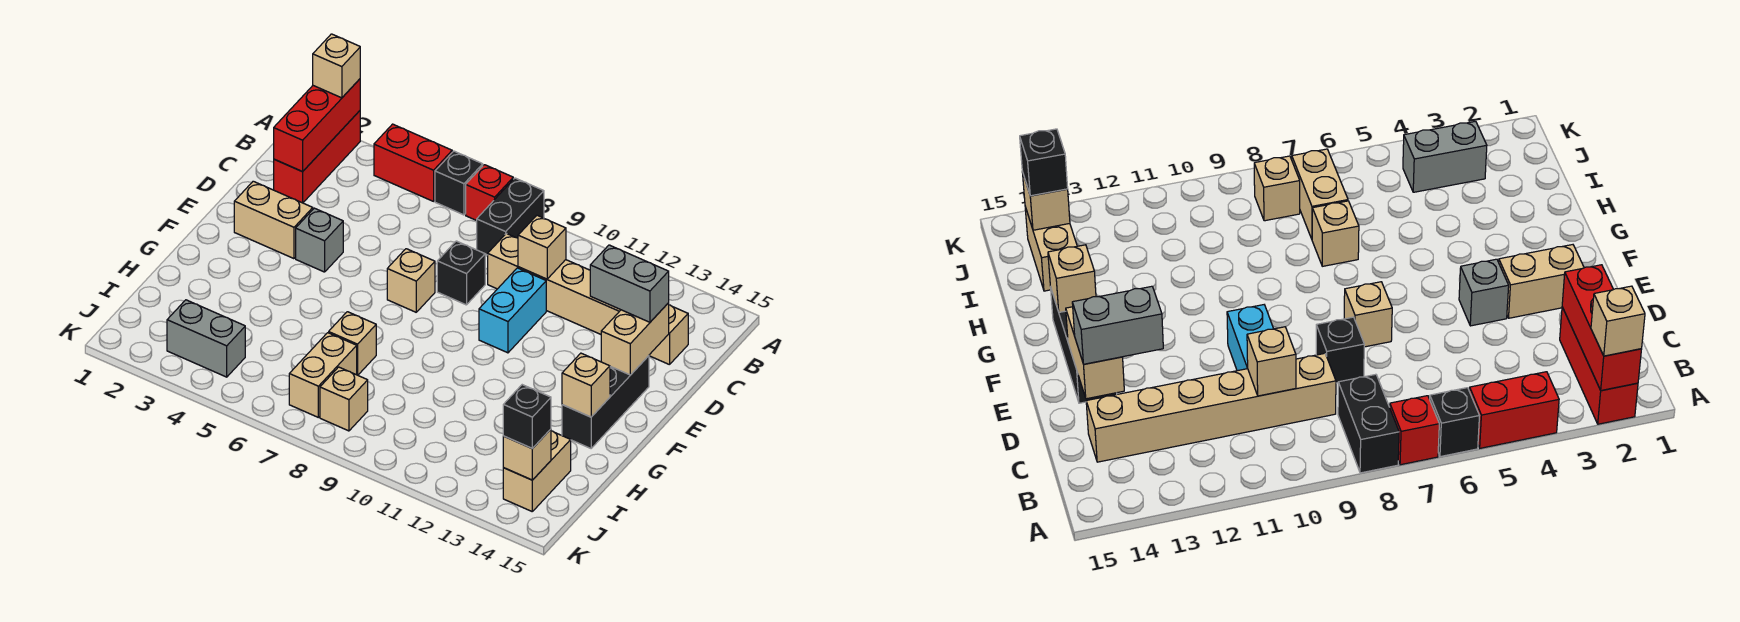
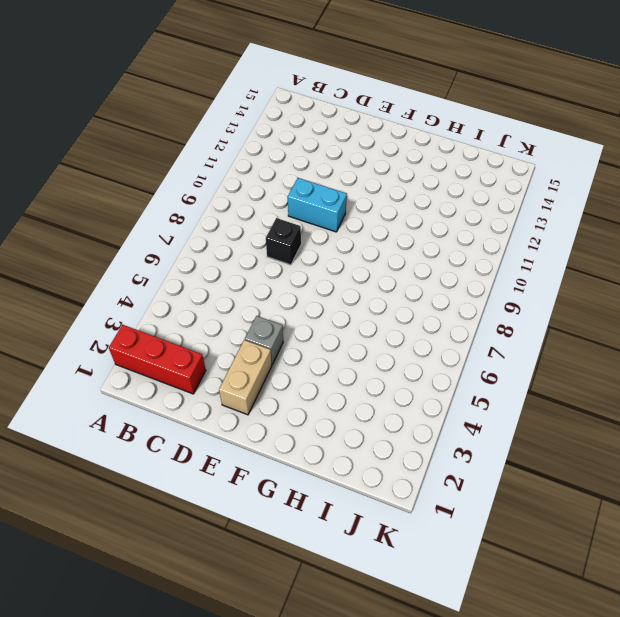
none -> red brick A4:A5 level 1
none -> black brick A6 level 1
none -> red brick A7 level 1

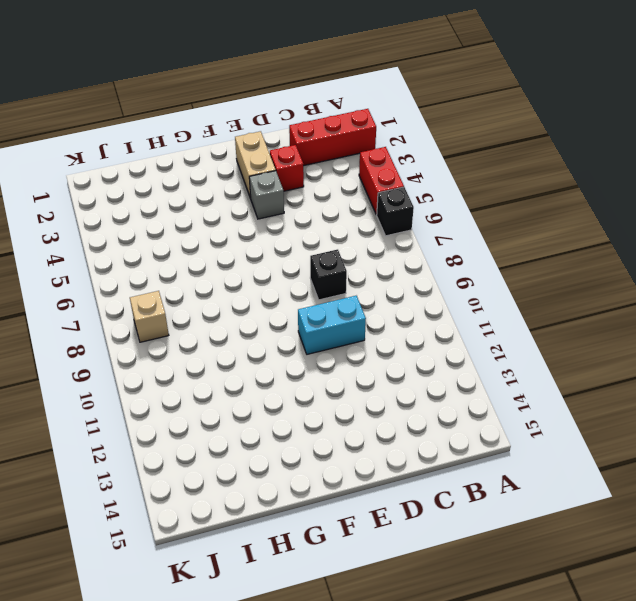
red brick D3 level 1 -> red brick A7 level 1
none -> black brick A8:B8 level 1
none -> tan brick C9:C14 level 1
none -> tan brick E7 level 1

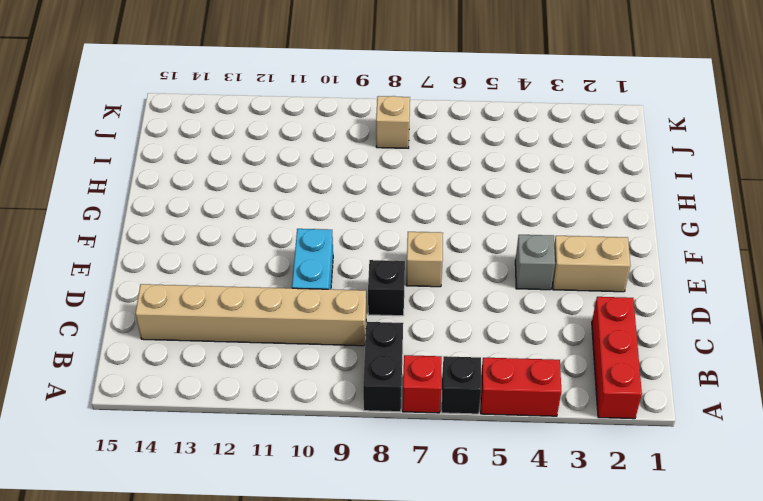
none -> black brick E14:G14 level 1
none -> tan brick H7 level 1
none -> tan brick I7:J7 level 1

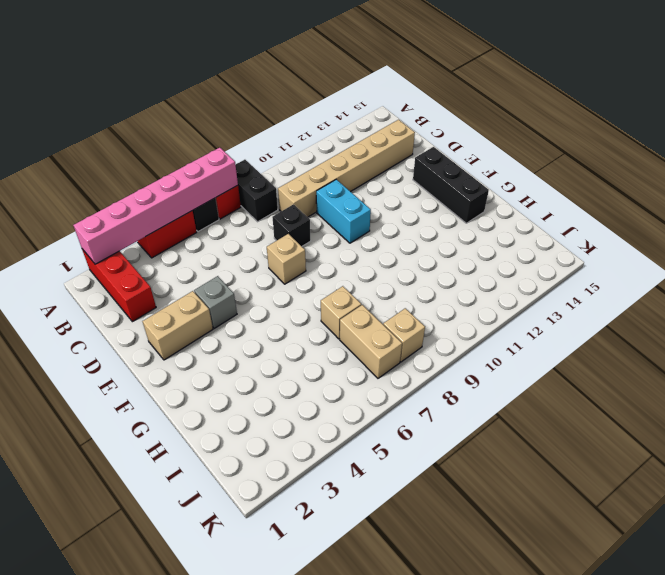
pink brick A2:A7 level 2 -> red brick A2:C2 level 2
none -> tan brick I14:J14 level 1
none -> grey brick J3:J4 level 1
none -> tan brick C10 level 2

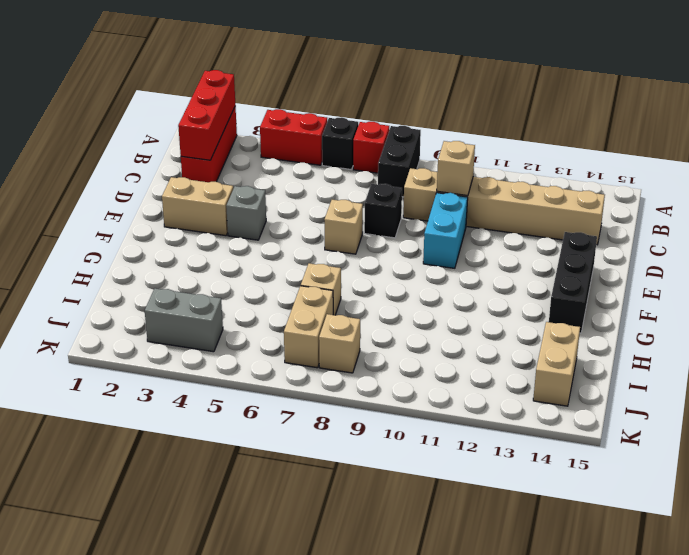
none -> tan brick D14:E14 level 2
none -> tan brick G14 level 2
none -> tan brick J14 level 2

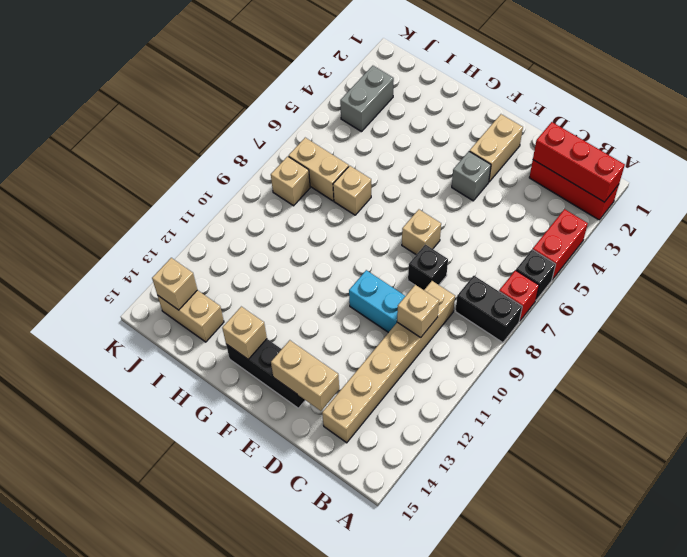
none -> tan brick A2 level 3
none -> grey brick D13:D14 level 3
none -> black brick J14 level 3

